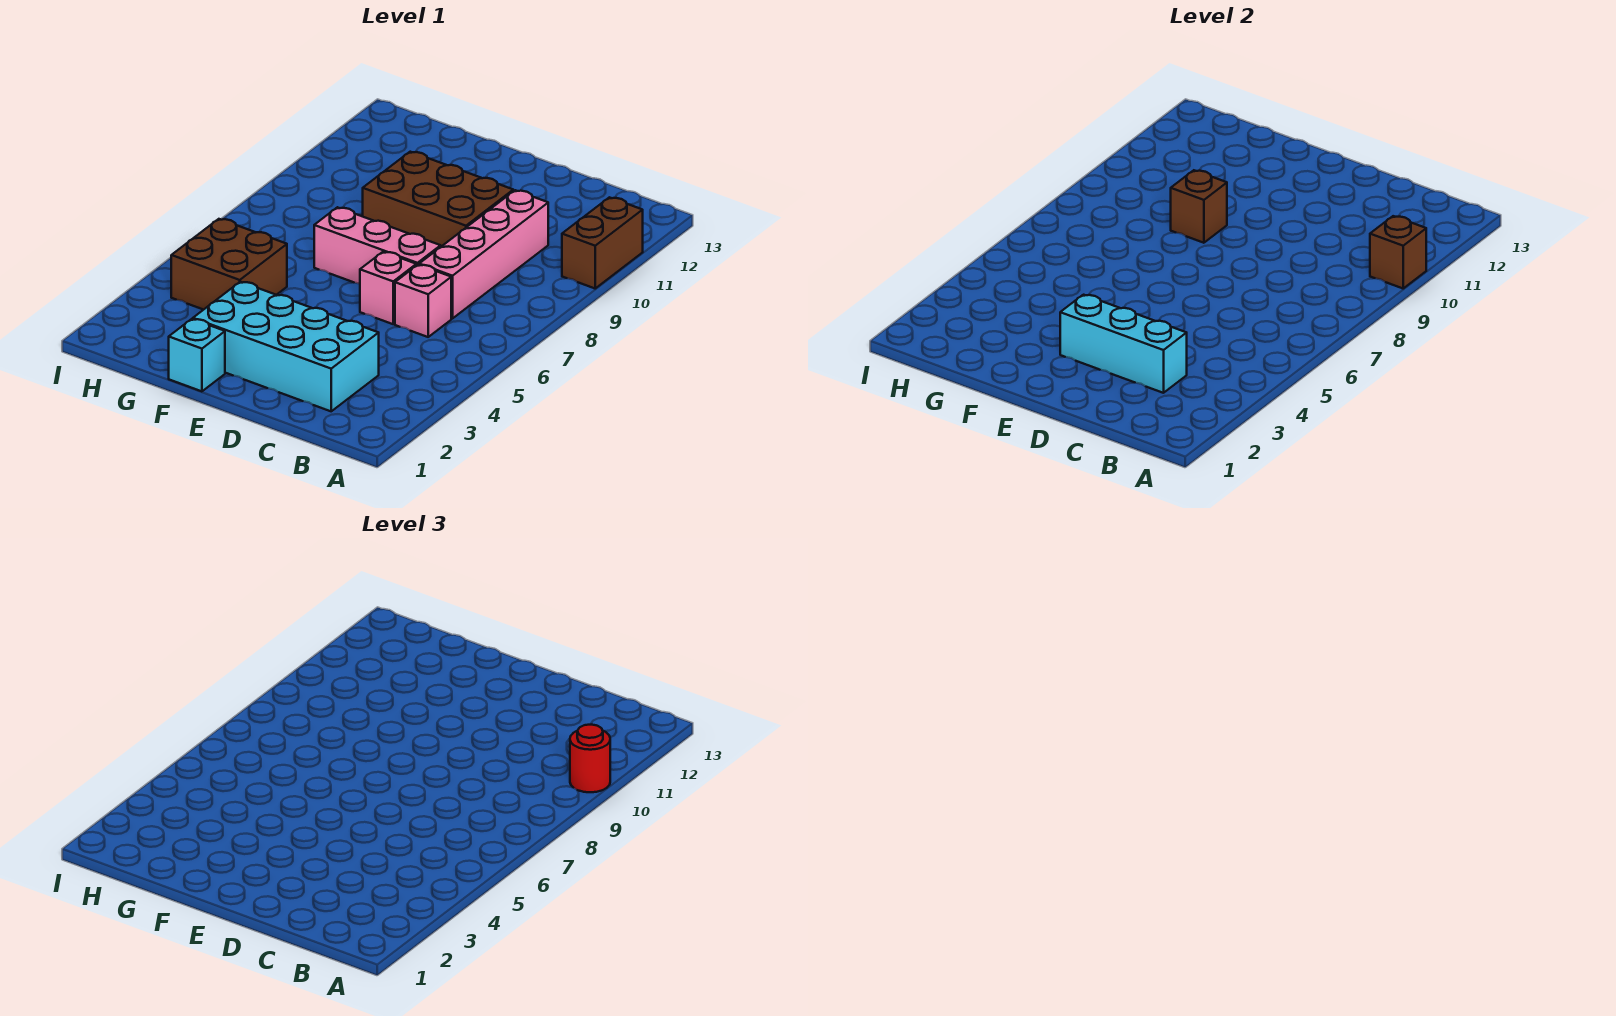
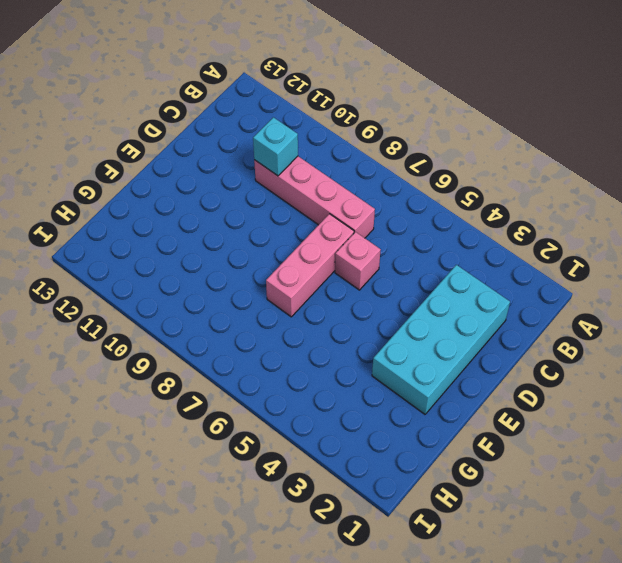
cyan brick C10 level 2 -> cyan brick F1 level 1
none -> brown brick A10:A11 level 1
none -> pink brick C6 level 1
none -> brown brick D9:F10 level 1

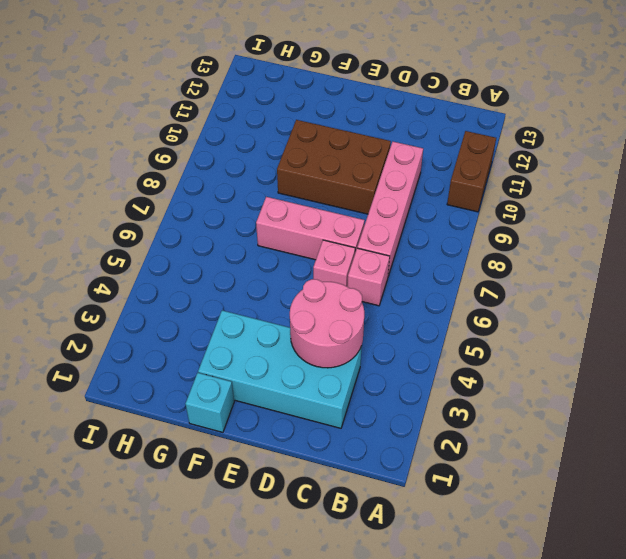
pink round brick C3:D4 level 2 -> cyan brick C3:E3 level 2
none -> brown brick G4:H5 level 1
none -> brown brick A10 level 2
none -> brown brick F9 level 2

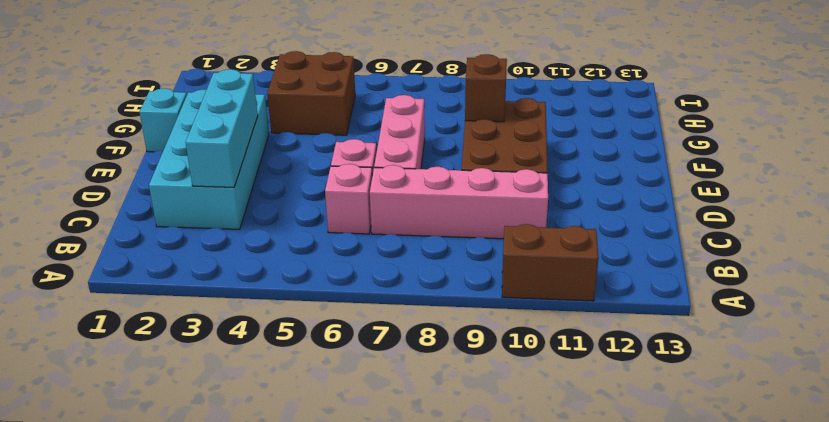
none -> brown brick A10 level 2
none -> red round brick A10 level 3

